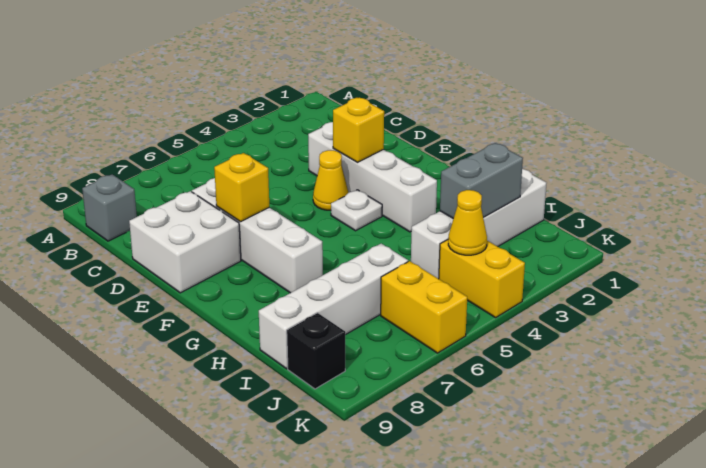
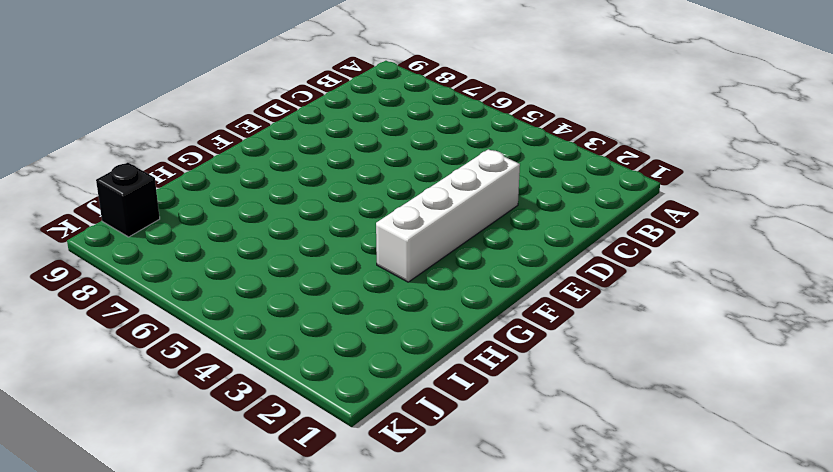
none -> grey brick B9 level 1
none -> white brick D7:G7 level 1
none -> white brick D8:E9 level 1

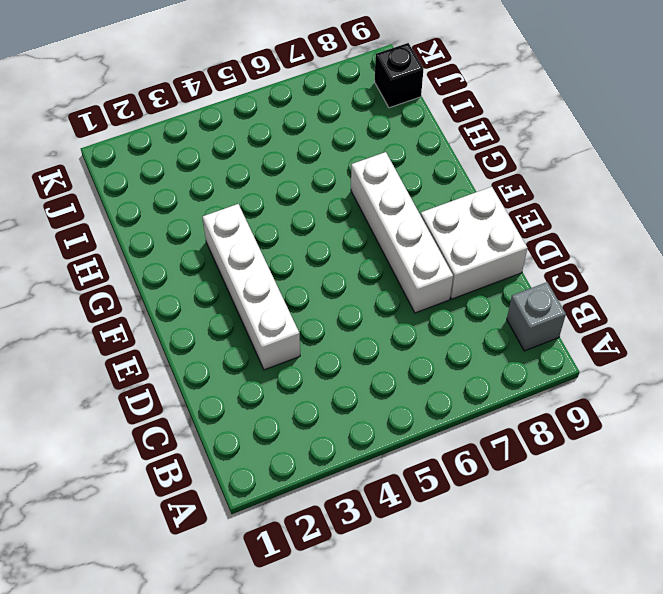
none -> yellow cone E4 level 1
none -> white plate F4 level 1
none -> white brick I1:I4 level 1

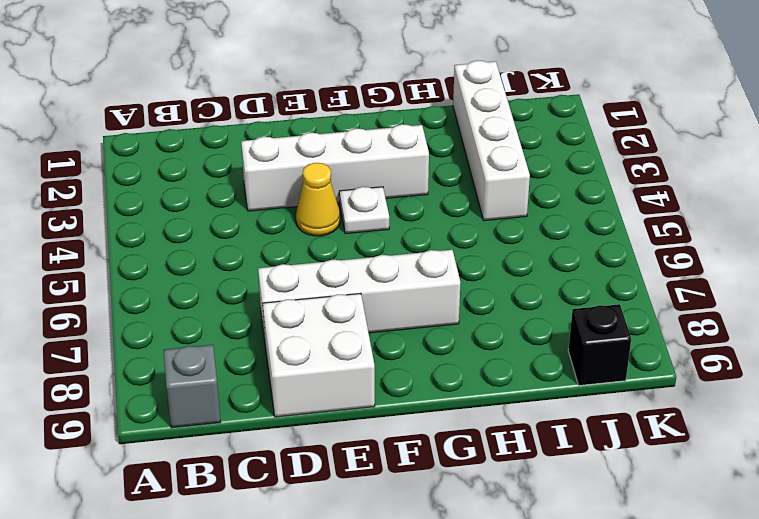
none -> white brick I6:I9 level 1
none -> yellow brick J4:K4 level 1
none -> yellow brick J6:K6 level 1

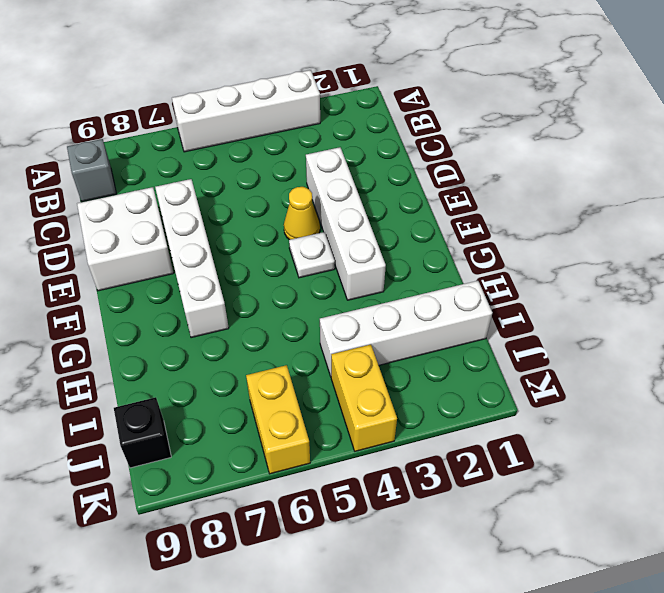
white brick A3:A6 level 1 -> white brick I6:I9 level 1
none -> yellow brick E3 level 2
none -> yellow brick E7 level 2
none -> grey brick I2:I3 level 2

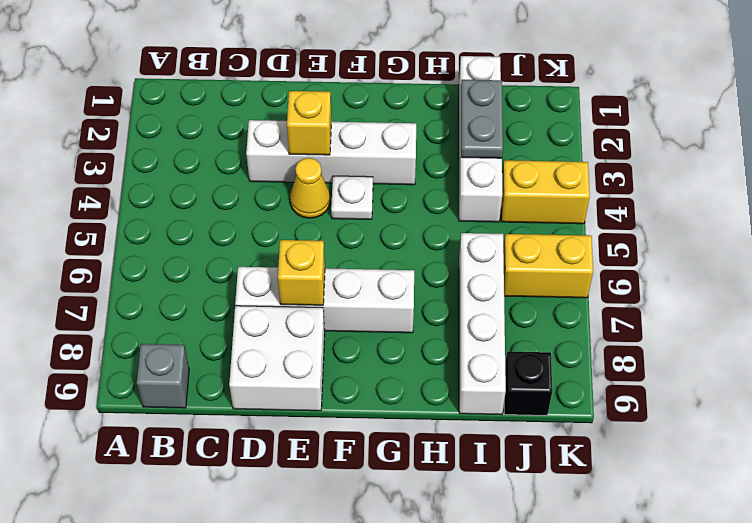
grey plate I2:I3 level 2 -> grey brick I2:I3 level 2
none -> yellow cone J4 level 2

